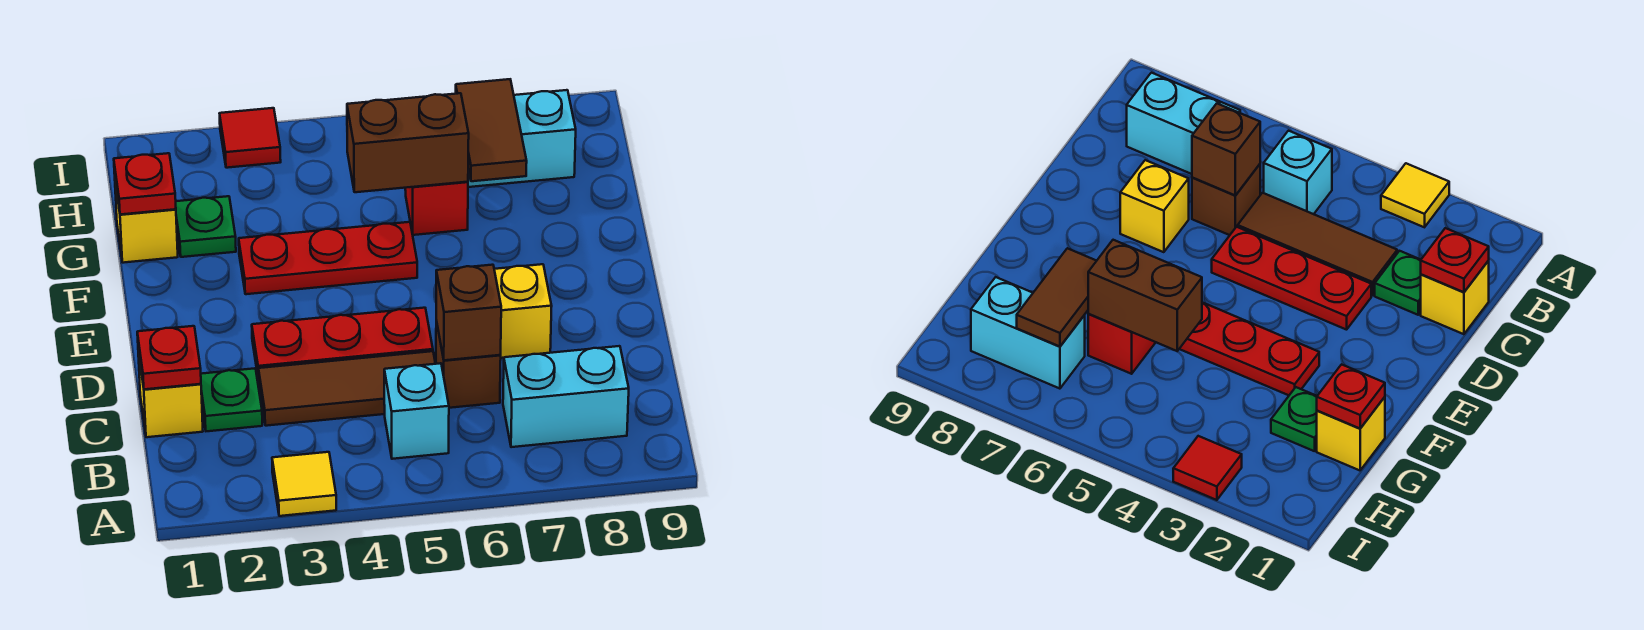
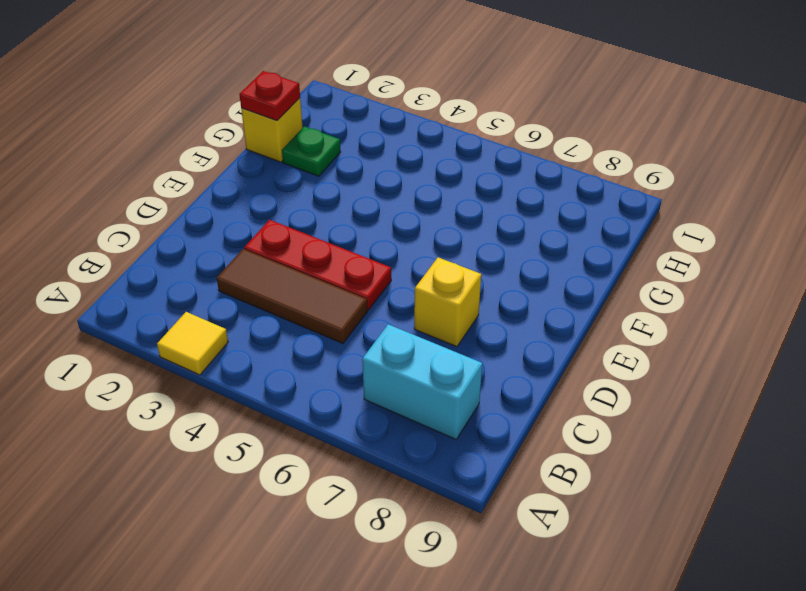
none -> cyan brick B5 level 1
none -> yellow brick C1 level 1
none -> green plate C2 level 1

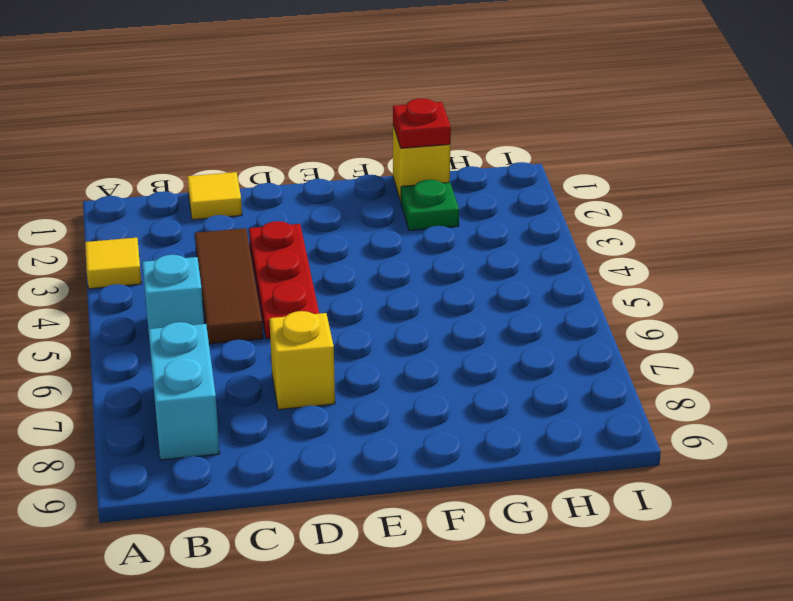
yellow tile C1 level 1 -> yellow brick C1 level 1
none -> green plate C2 level 1
none -> brown brick C6 level 1
none -> red plate F3:F5 level 1

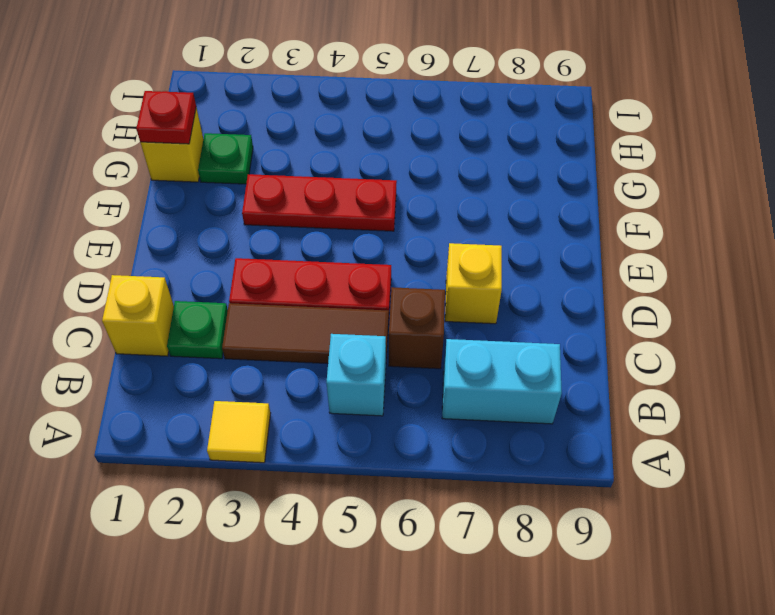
none -> red brick G6 level 1
none -> cyan brick H7:H8 level 1
none -> red tile I3 level 1

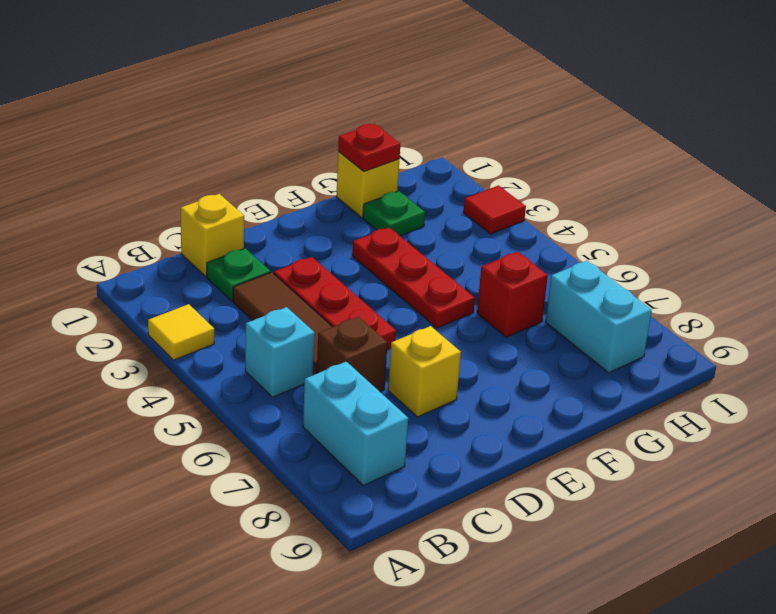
none -> red plate C1 level 2
none -> brown brick C6 level 2
none -> brown brick G5:G6 level 2

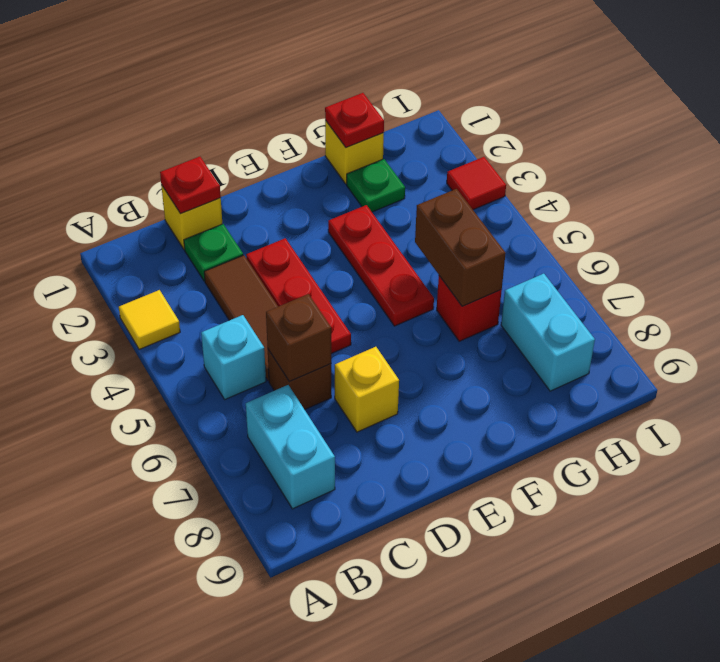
none -> brown tile G7:H7 level 2

